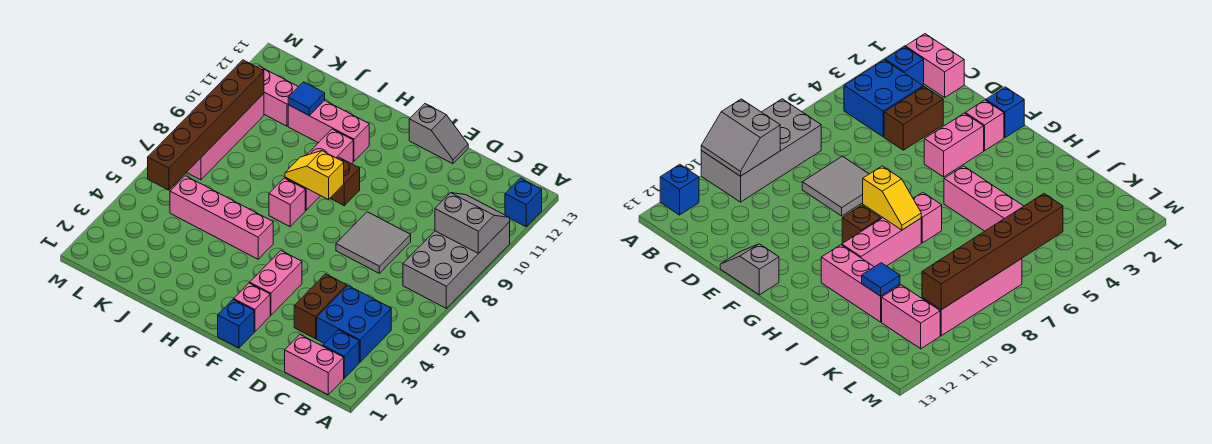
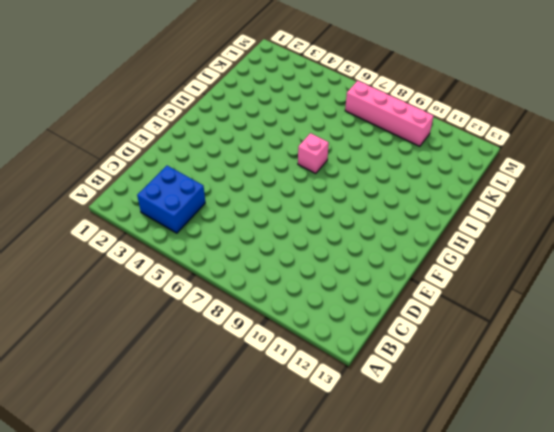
none -> grey brick A7:B10 level 1
none -> blue brick A12 level 1
none -> pink brick B1:C1 level 1

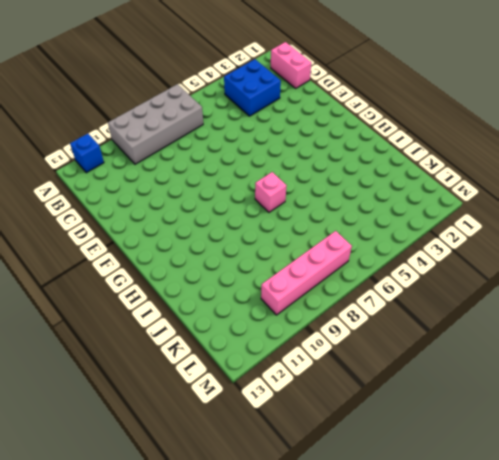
none -> blue brick B2 level 1
none -> brown brick D3:D4 level 1
none -> grey tile D7:E8 level 1

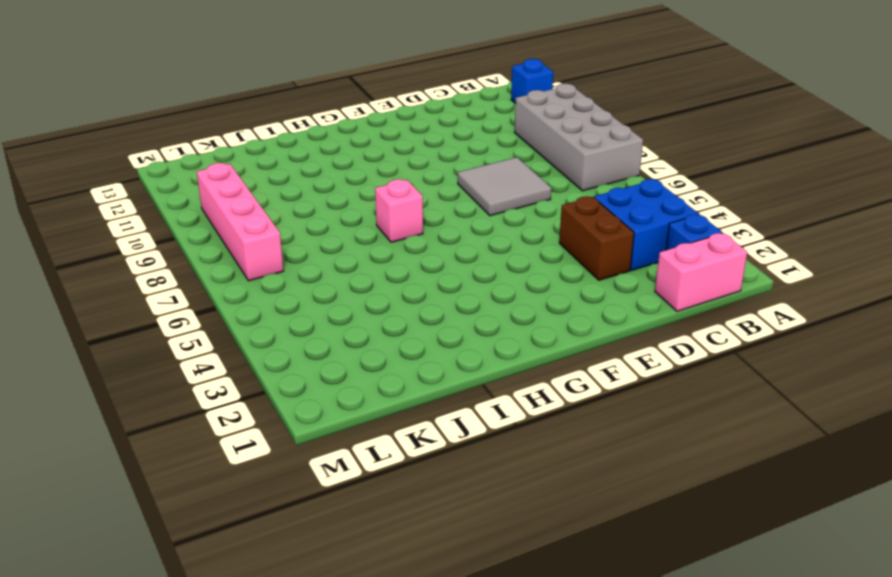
none -> grey slope E13:F13 level 1 top F
none -> blue brick F1 level 1
none -> pink brick F2 level 1

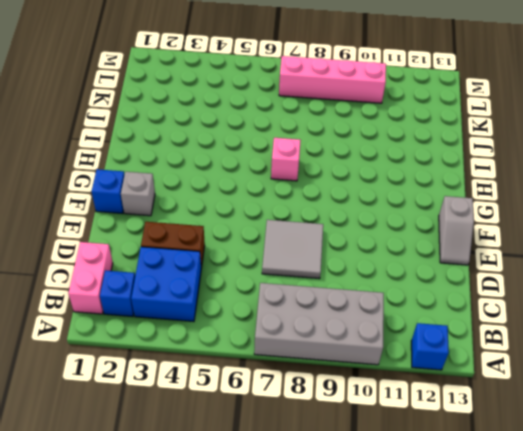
grey brick F2 level 1 -> pink brick F2 level 1
none -> pink brick F3:F4 level 1
none -> brown brick G9 level 1
none -> pink brick H5:K5 level 1

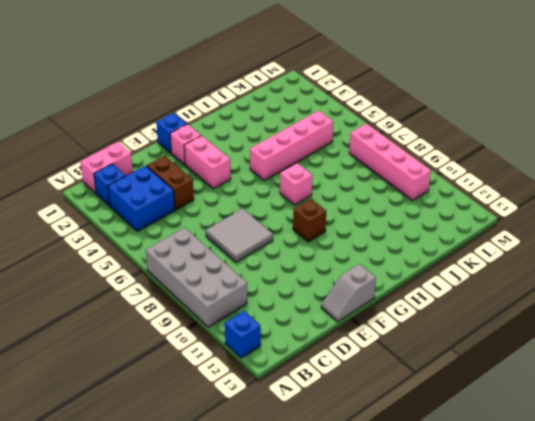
none -> pink brick H8:H10 level 1
none -> pink brick H11:J11 level 1
none -> pink brick K11:L11 level 1

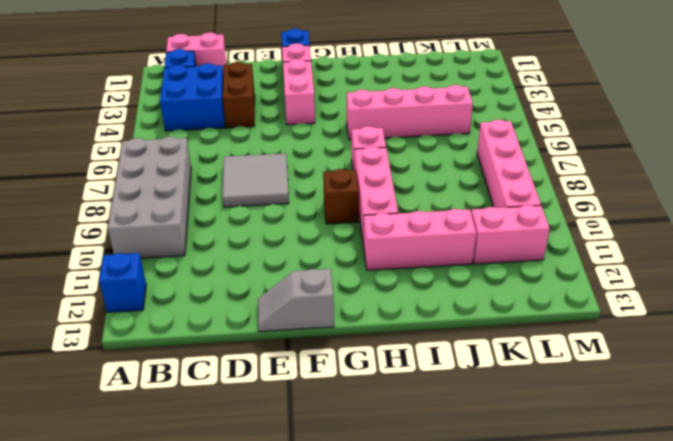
none -> grey slope A9:B10 level 2 top 9
none -> yellow slope G8:H8 level 2 top G
none -> blue tile J11 level 2

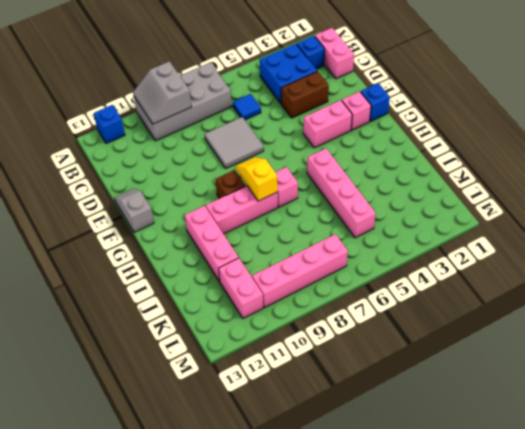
blue tile C6 level 1 -> blue tile J11 level 2
yellow slope G8:H8 level 2 top H -> yellow slope G8:H8 level 2 top G
none -> brown brick L5:L10 level 2

